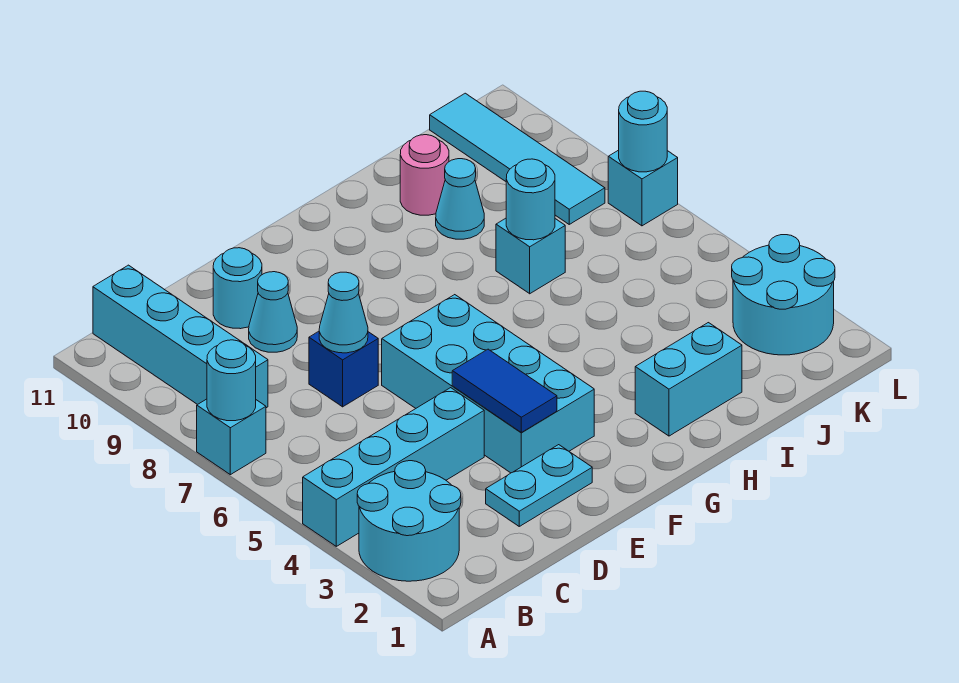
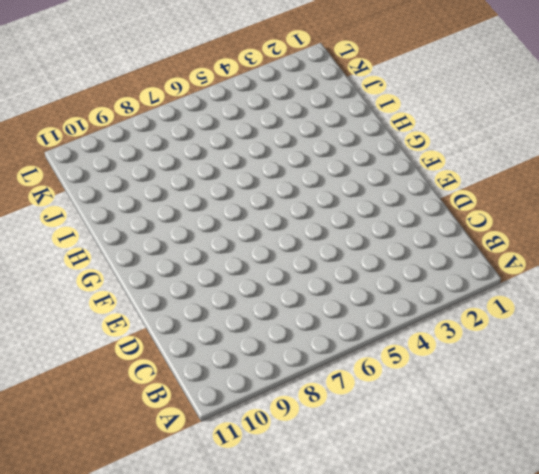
none -> cyan round brick A2:B3 level 1
none -> cyan brick A4:D4 level 1
none -> cyan brick A7 level 1

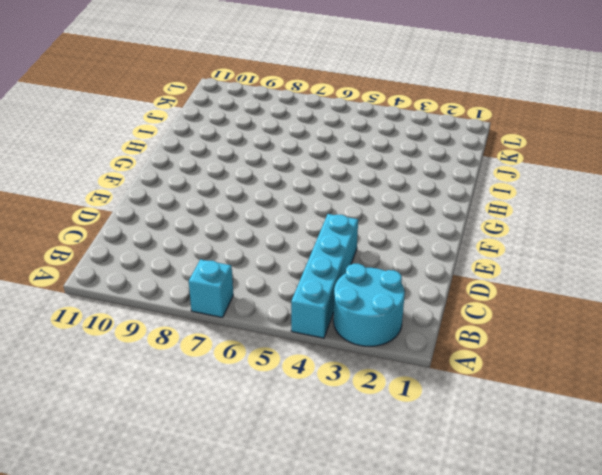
none -> cyan brick B8:B11 level 1
none -> cyan plate D2:E2 level 1
none -> blue brick D7 level 1

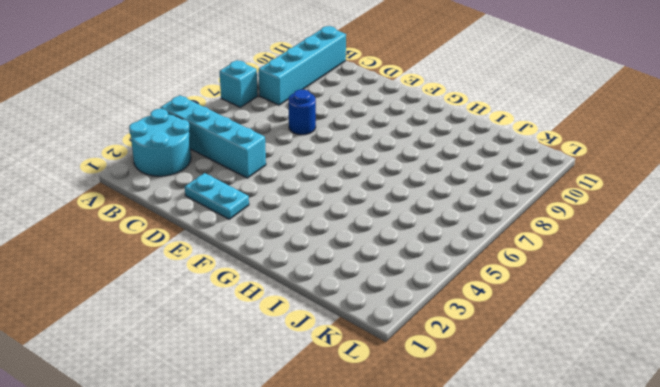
blue round brick D7 level 1 -> blue brick D7 level 1
none -> cyan cone D9 level 1
none -> cyan round brick D10 level 1
none -> cyan brick E3:F6 level 1

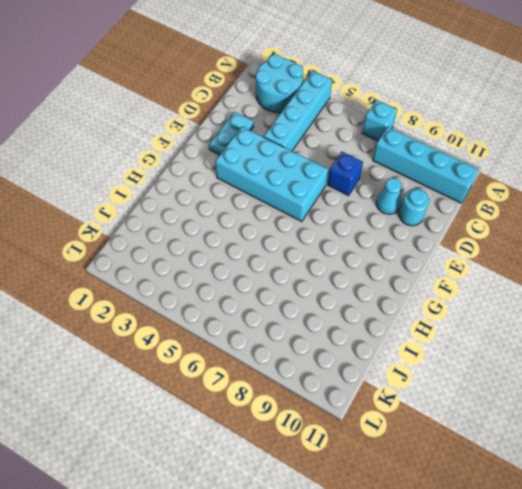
none -> cyan brick H2:I2 level 1
none -> cyan brick I7 level 1
none -> cyan cone I9 level 1

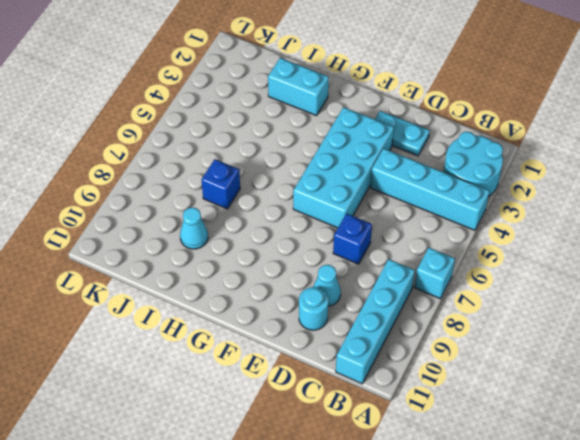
blue brick I7 level 1 -> cyan brick I7 level 1
none -> pink round brick I10 level 1
none -> cyan round brick K2:L3 level 1
none -> cyan tile K8:K11 level 1

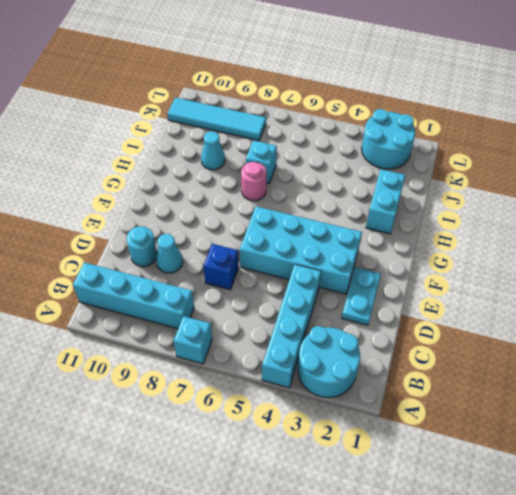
pink round brick H7 level 1 -> pink round brick I10 level 1
none -> cyan brick L7 level 1
none -> cyan round brick A7 level 2
none -> cyan cone D7 level 2

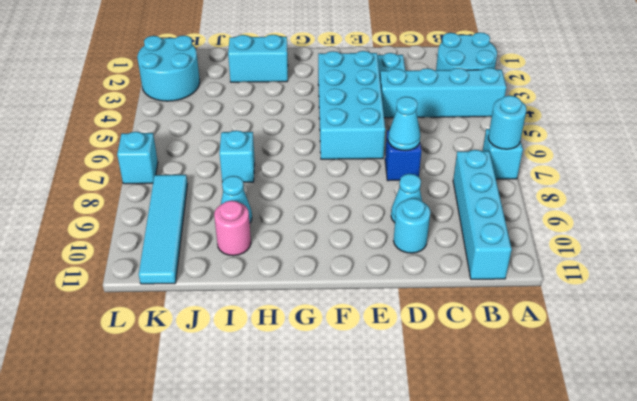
none -> blue tile E3:E4 level 2
none -> cyan round brick I7 level 2
none -> cyan round brick L7 level 2

